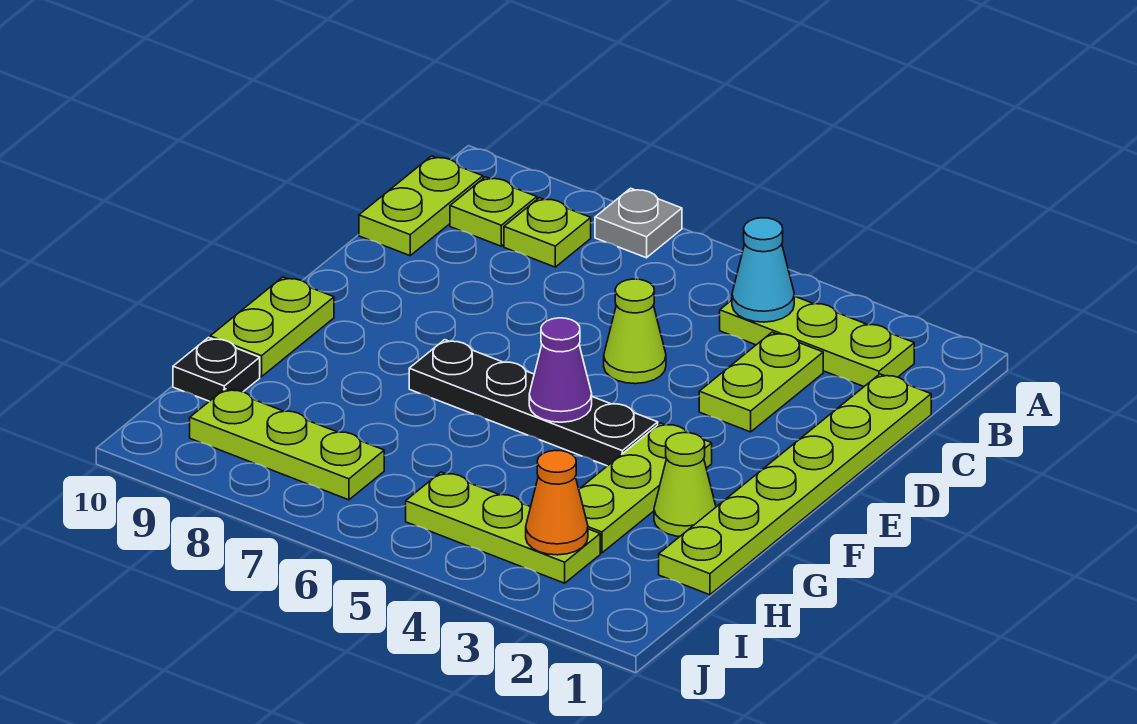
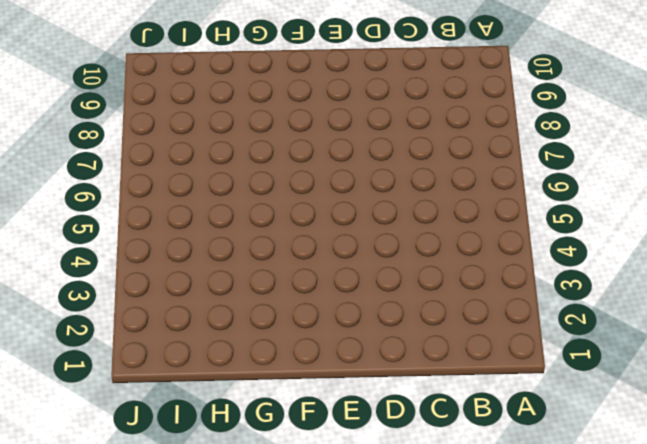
none -> grey plate A7 level 1
none -> lime plate B2:B4 level 1
none -> lime plate B8 level 1

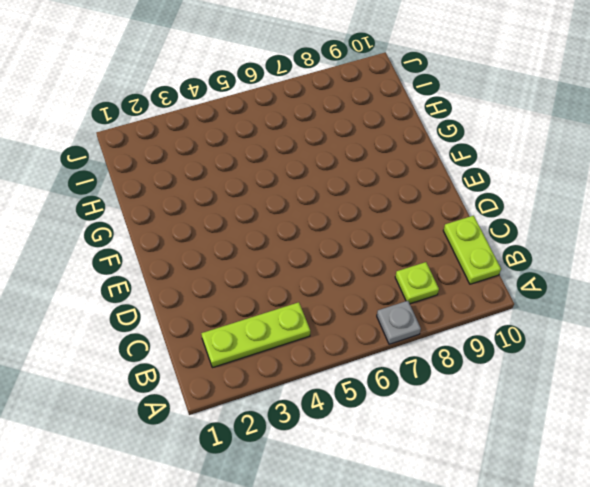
none -> lime plate B9 level 1
none -> lime plate C1:H1 level 1
none -> lime plate C3:D3 level 1

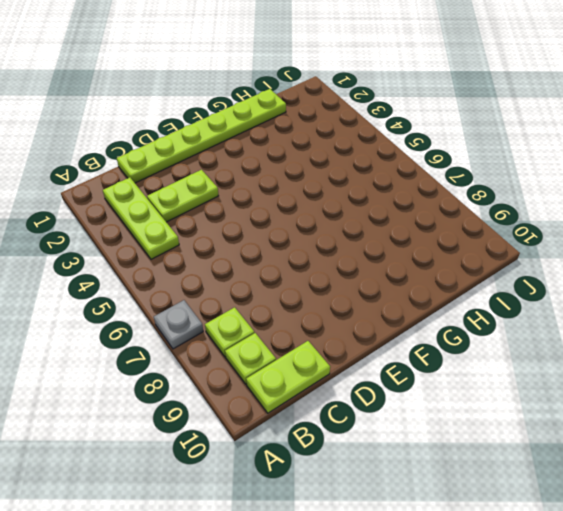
none -> lime cone D5 level 1
none -> lime plate F3:H3 level 1
none -> black plate F4:F7 level 1

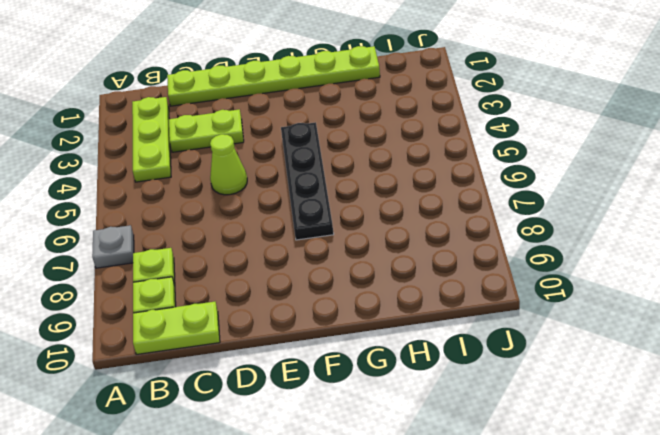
none -> lime plate F3:H3 level 1
none -> lime plate F10:G10 level 1
none -> lime cone G2 level 1

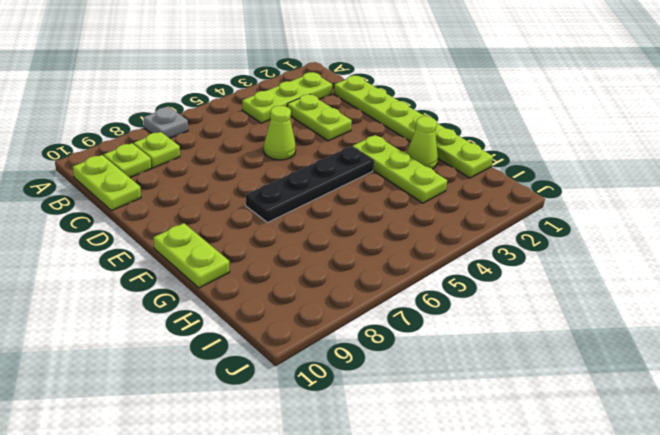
none -> black plate H10 level 1
none -> lime plate I3:I5 level 1
none -> lime plate I7:I9 level 1

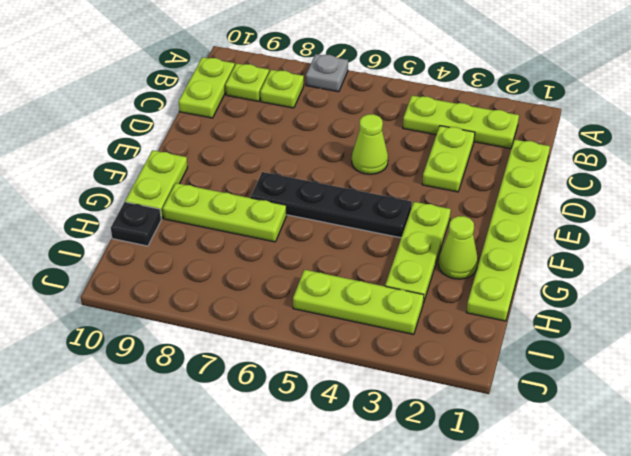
lime plate G7:G9 level 1 -> lime plate I7:I9 level 1
none -> cyan cone B4 level 2
none -> purple cone F5 level 2
none -> orange cone I3 level 2

